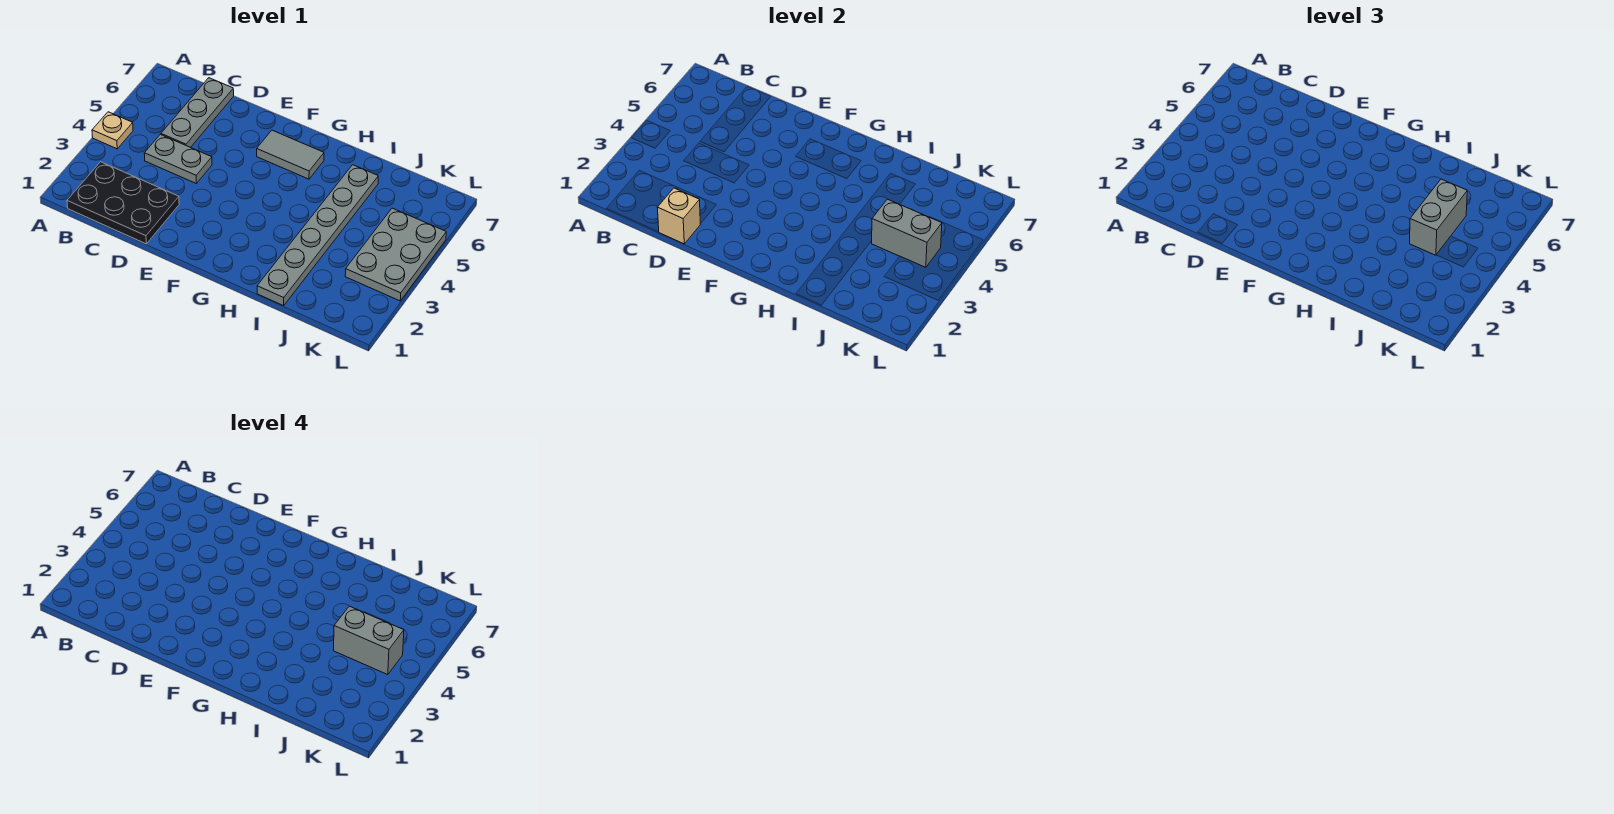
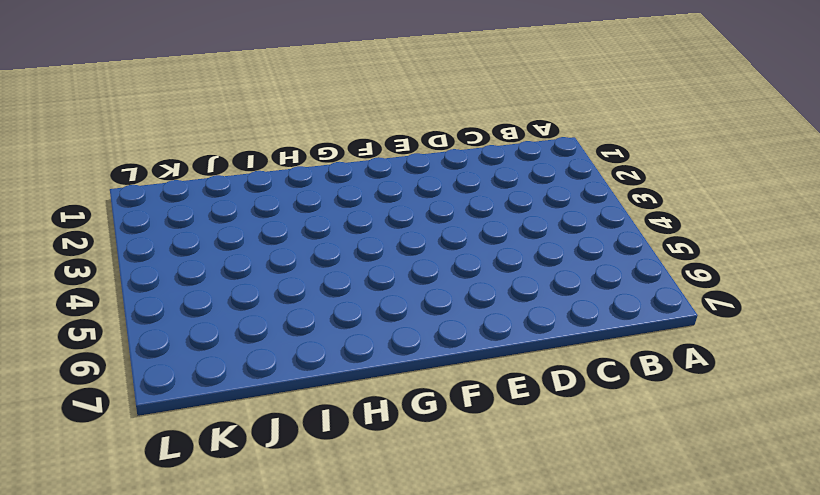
none -> tan plate A4 level 1
none -> black plate B1:D2 level 1

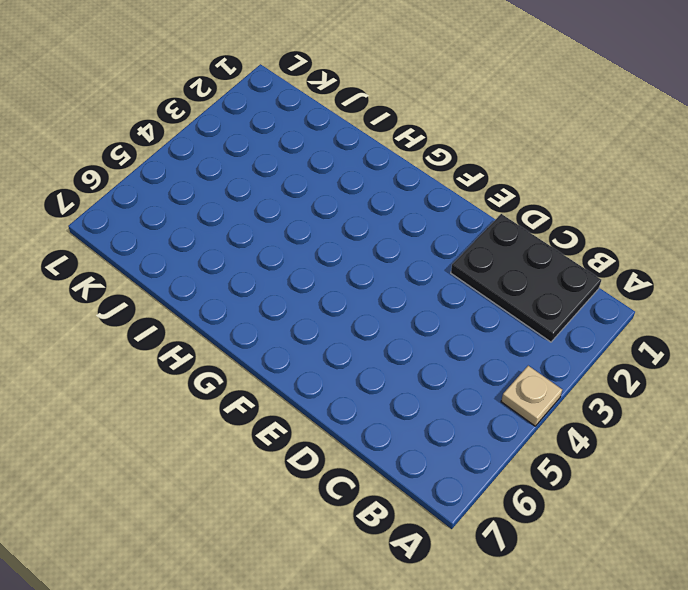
none -> grey plate C4:D4 level 1
none -> grey plate C5:C7 level 1

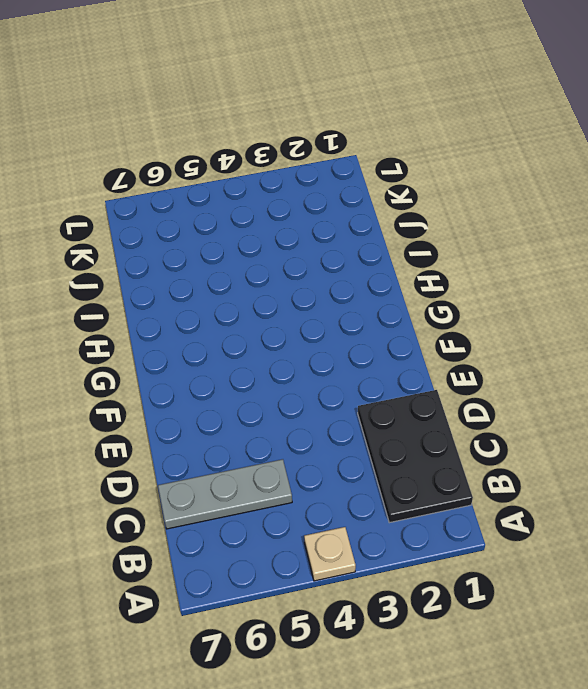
none -> grey plate C4:D4 level 1
none -> grey tile F6:G6 level 1

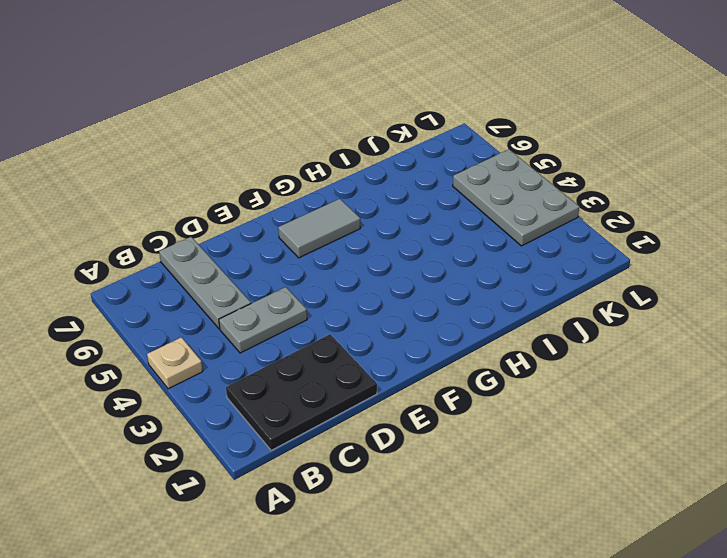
none -> grey plate I1:I6 level 1
none -> tan brick D1 level 2

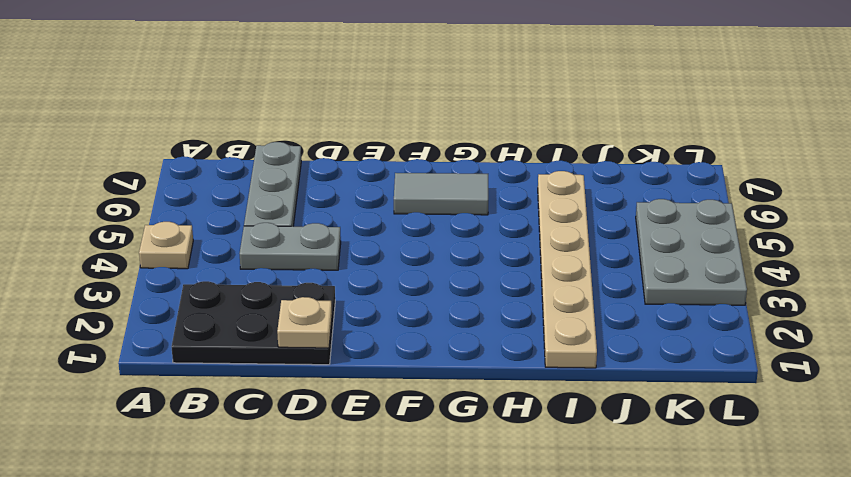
tan plate D1 level 2 -> tan brick D1 level 2
tan plate I1:I6 level 1 -> grey plate I1:I6 level 1
none -> grey brick J4:K4 level 2
none -> grey brick J4:J5 level 3

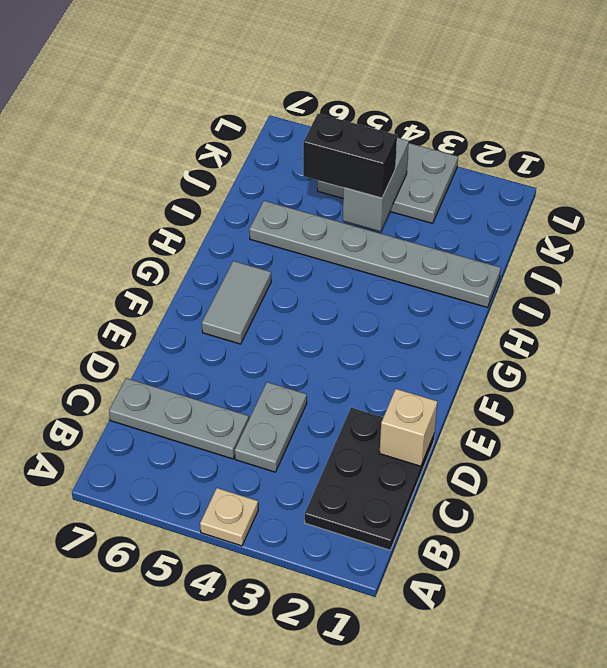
black brick J4:J5 level 3 -> grey brick J4:J5 level 3
none -> grey brick J4:K4 level 4

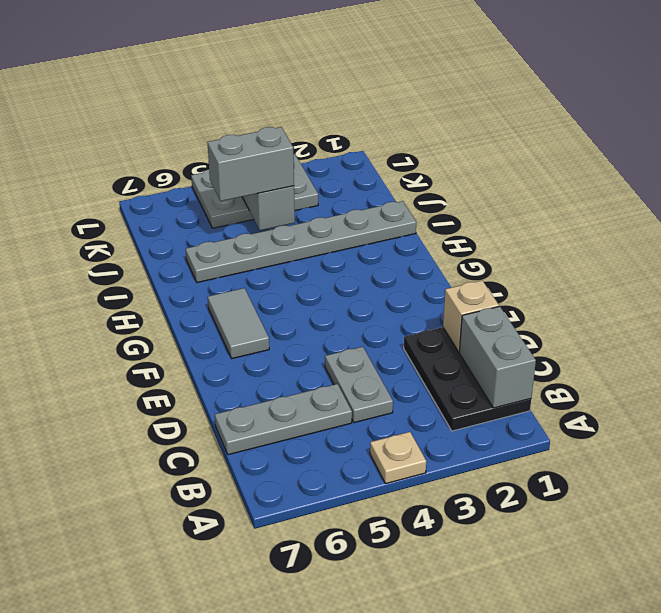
grey brick B1:C1 level 2 -> grey brick J4:K4 level 4

